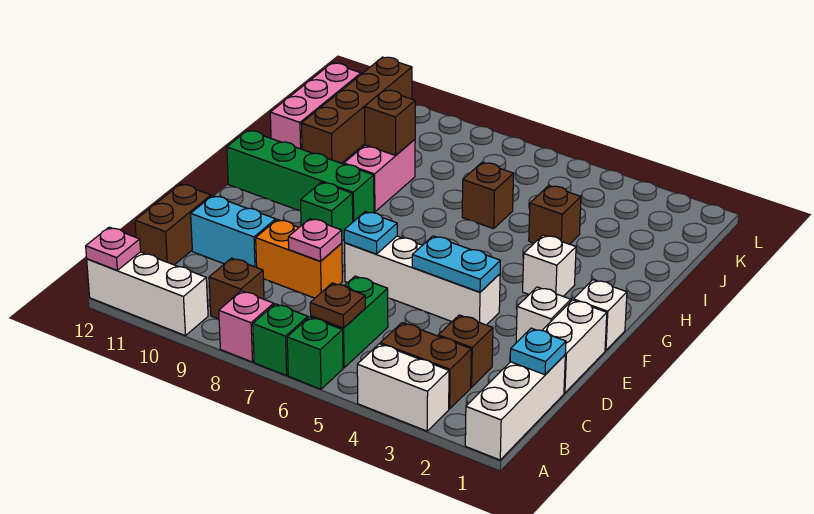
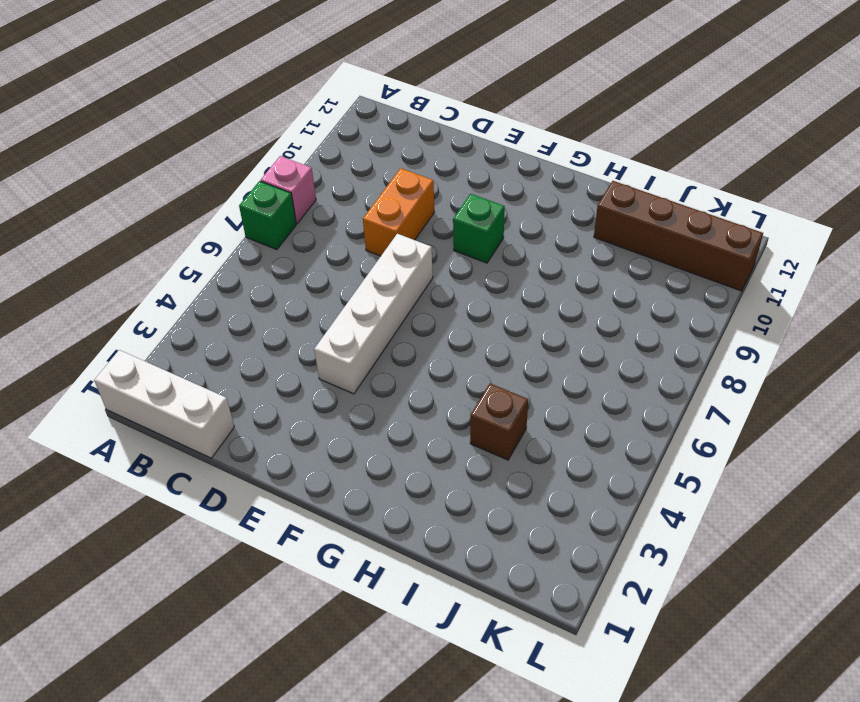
none -> white brick A3:A4 level 1
none -> green brick A6 level 1
none -> white brick A10:A12 level 1
none -> brown brick B3:B4 level 1

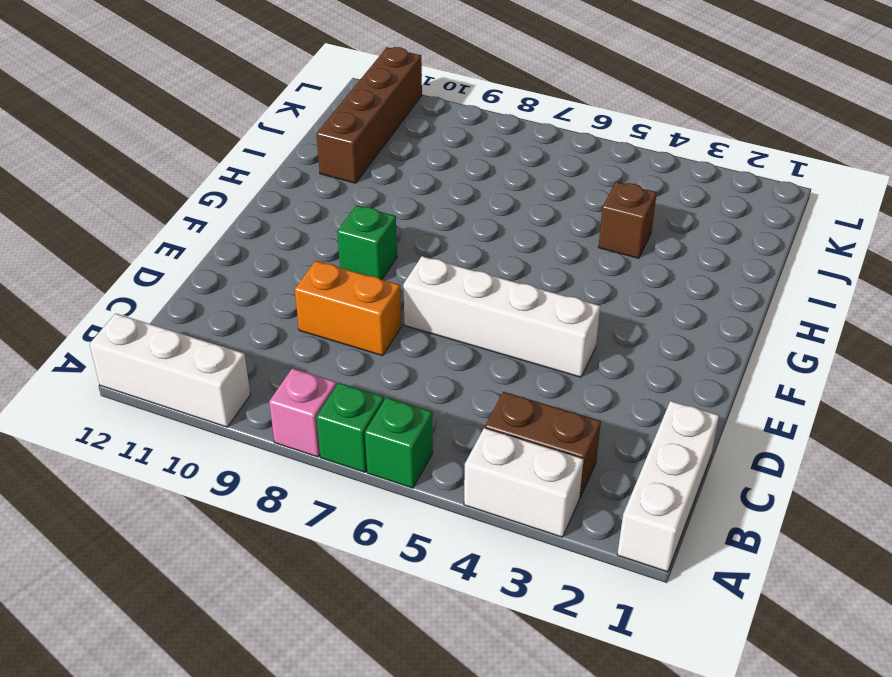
none -> green brick B6:C6 level 1
none -> brown brick B9 level 1
none -> brown brick C3 level 1
none -> brown brick C12:D12 level 1

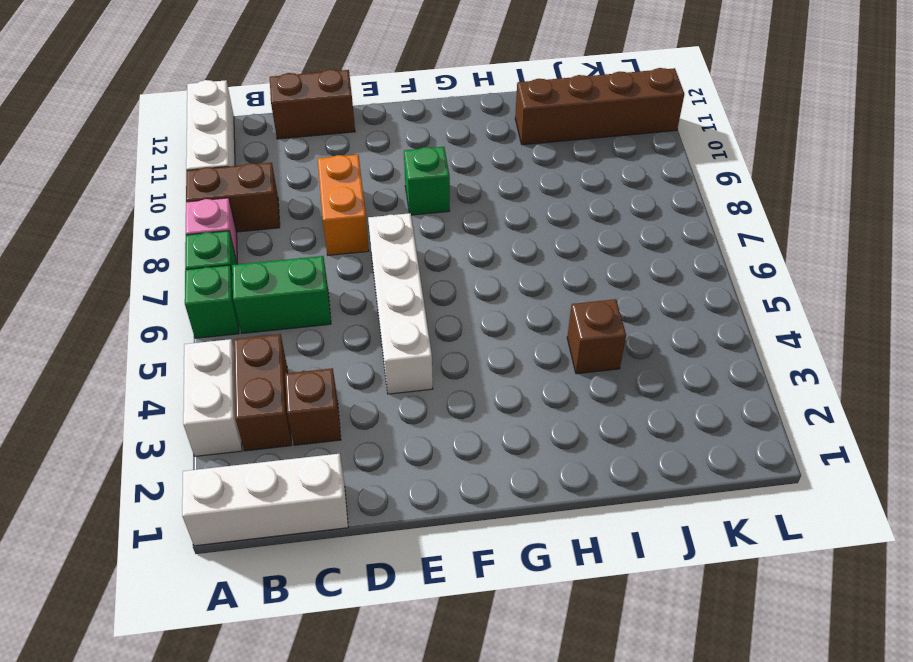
brown brick A9:B9 level 1 -> brown brick B9 level 1
none -> white brick D1:E1 level 1
none -> cyan brick D10:D11 level 1
none -> white brick E2 level 1
none -> white brick F1 level 1

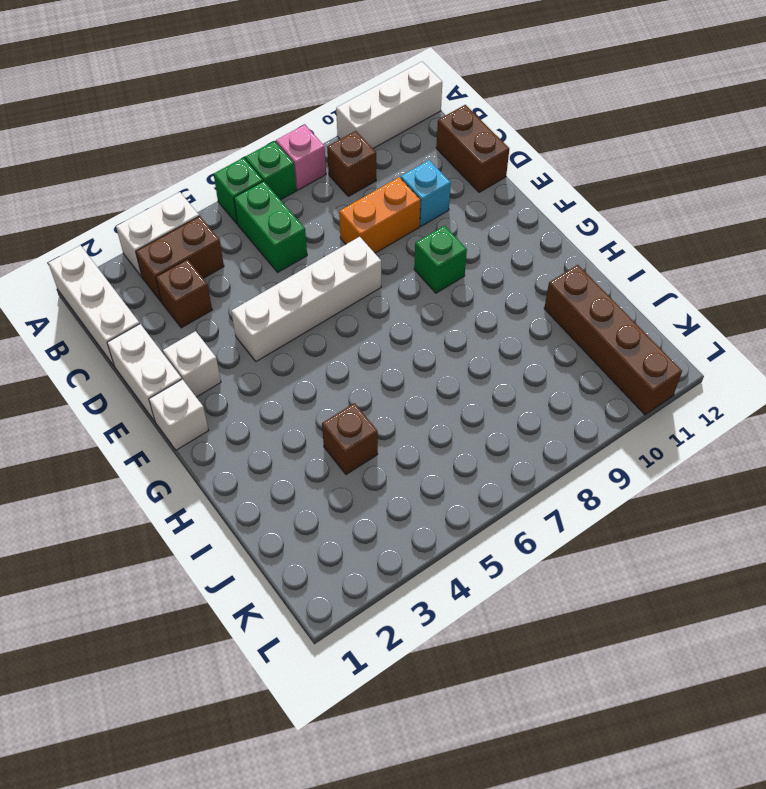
cyan brick D10 level 1 -> cyan brick D10:D11 level 1
none -> white brick G3 level 1
none -> green brick G9:G12 level 1
none -> pink brick H9:I9 level 1
none -> brown brick I6 level 1

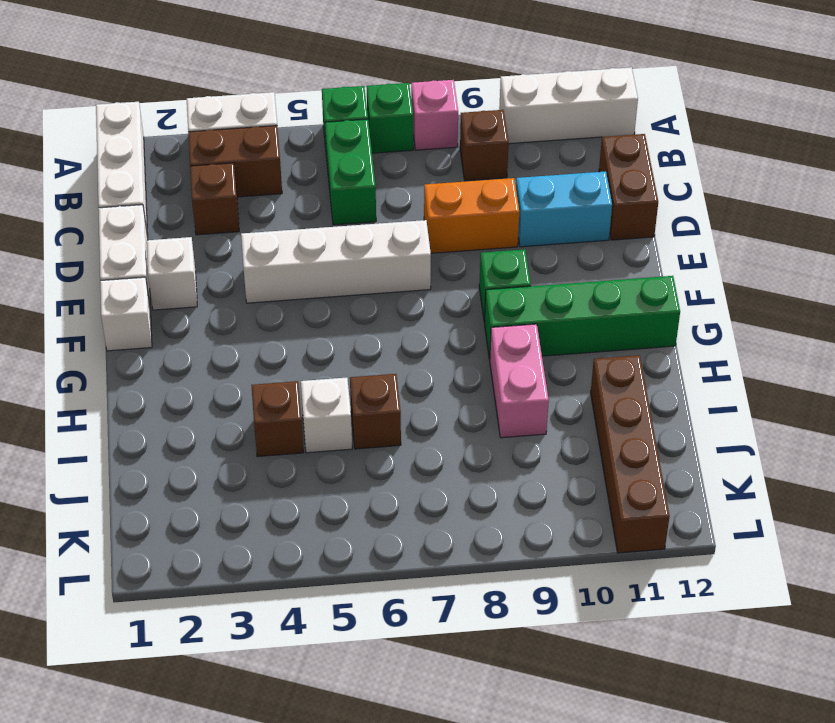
white brick I5 level 1 -> white brick G3 level 1
none -> pink brick I12:K12 level 1
none -> pink plate A12 level 2
none -> brown plate B6 level 2
none -> cyan plate C1 level 2

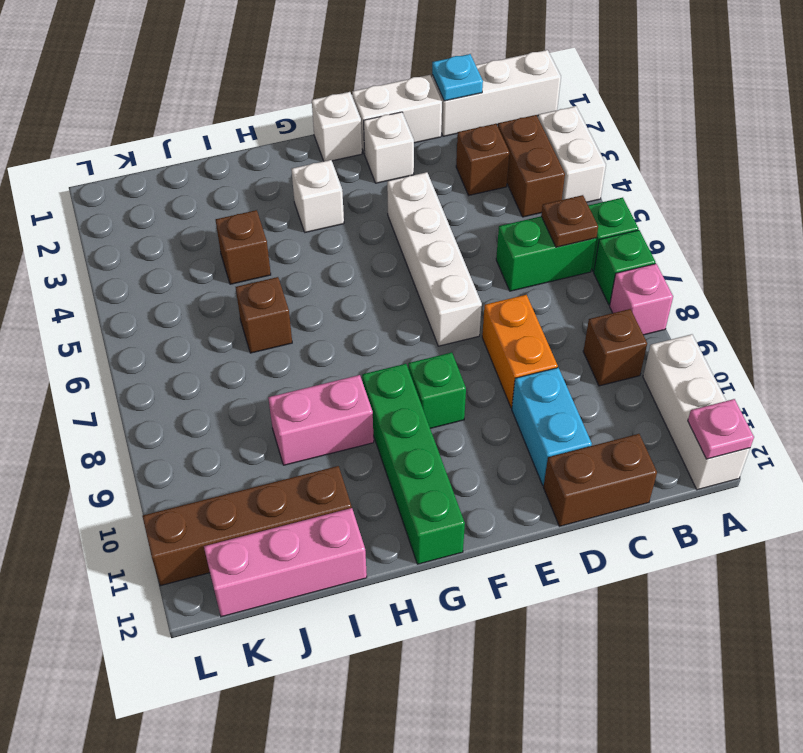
none -> pink plate D8 level 2
none -> cyan plate E4:E5 level 2
none -> cyan plate E7 level 2
none -> brown brick I9 level 2

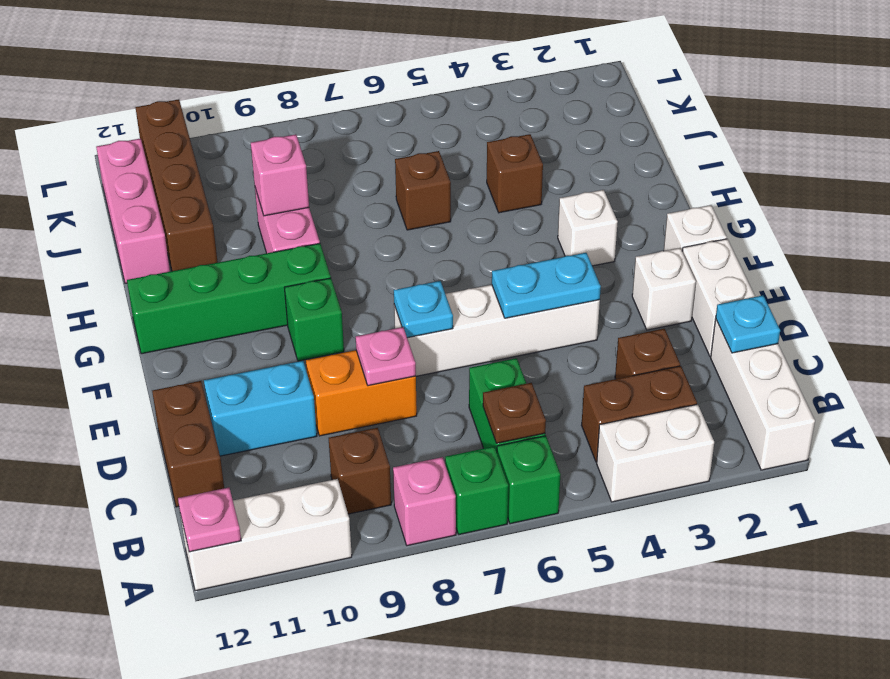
pink brick I9 level 2 -> brown brick I9 level 2

